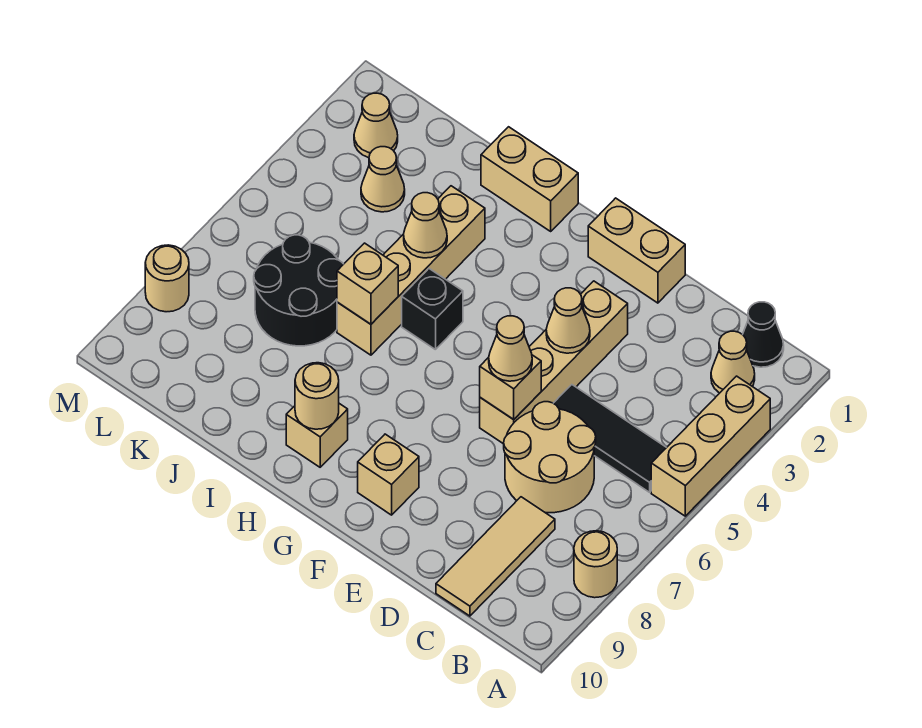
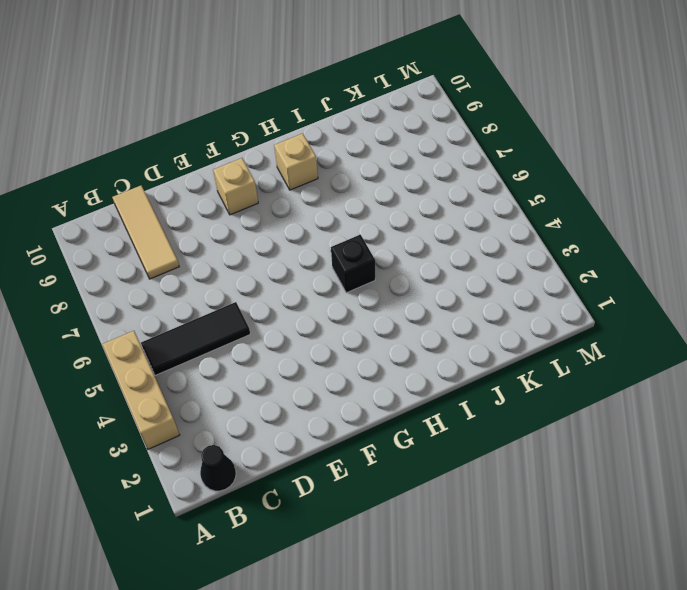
none -> tan round brick A8 level 1
none -> tan cone B2 level 1
none -> tan round brick C6:D7 level 1

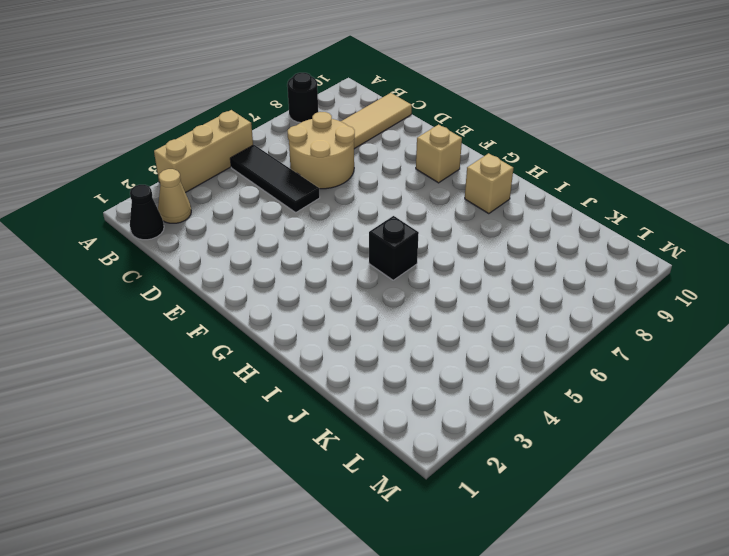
black round brick A8 level 1 -> tan round brick A8 level 1
none -> tan brick E1:F1 level 1
none -> tan brick E3:E6 level 1
none -> tan brick H1:I1 level 1

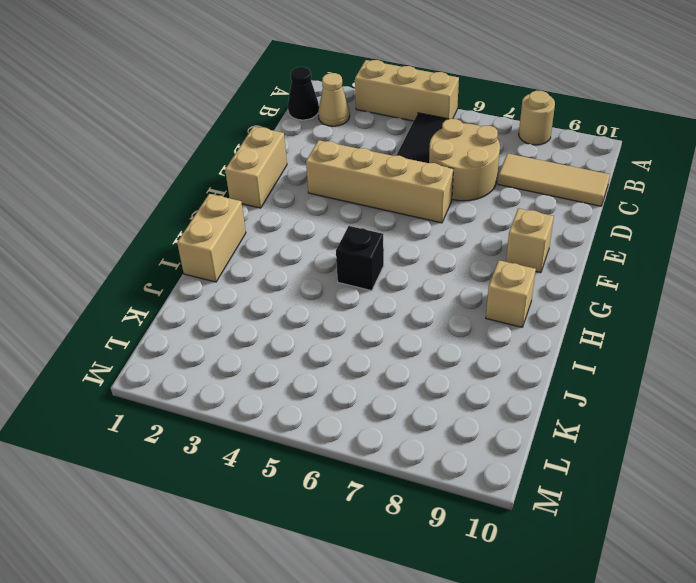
none -> tan brick I3:I6 level 1
none -> black round brick J6:K7 level 1
none -> tan cone K3 level 1

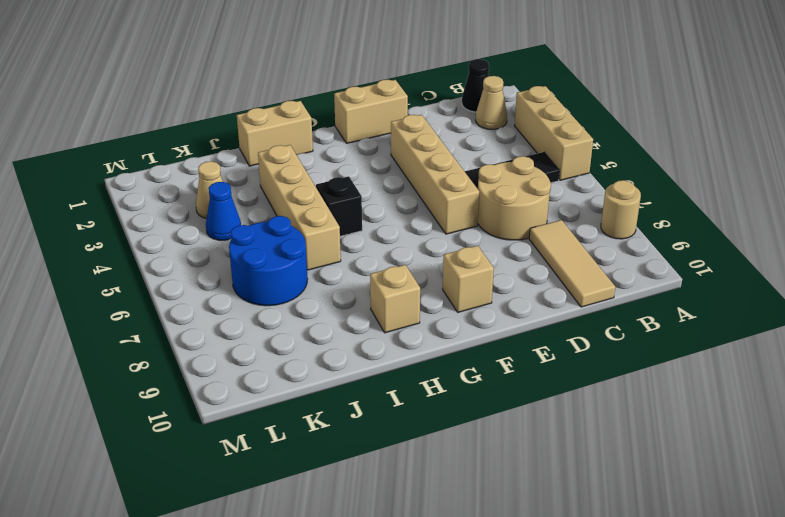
blue round brick J6:K7 level 1 -> black round brick J6:K7 level 1
blue cone K4 level 1 -> none
none -> tan cone L2 level 1
none -> tan round brick M8 level 1
none -> tan cone E4 level 2

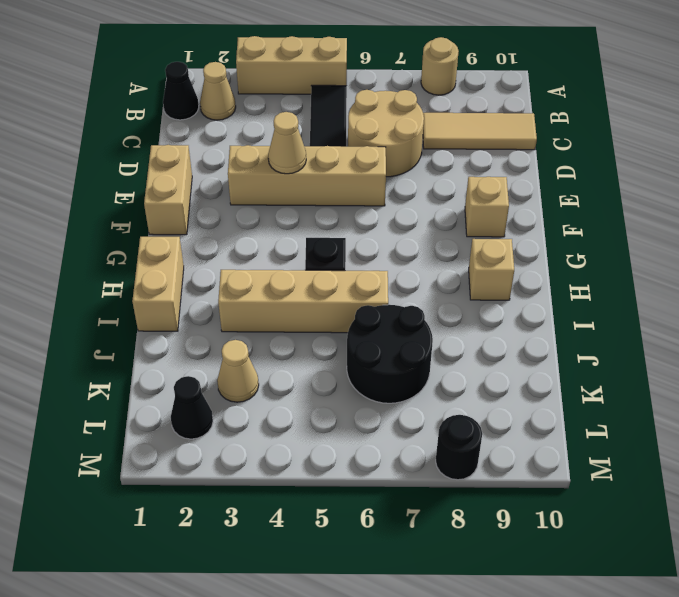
black cone L2 level 1 -> tan cone L2 level 1
black round brick M8 level 1 -> tan round brick M8 level 1
none -> tan brick E6 level 2
none -> tan round brick H9 level 2
none -> tan cone I4 level 2

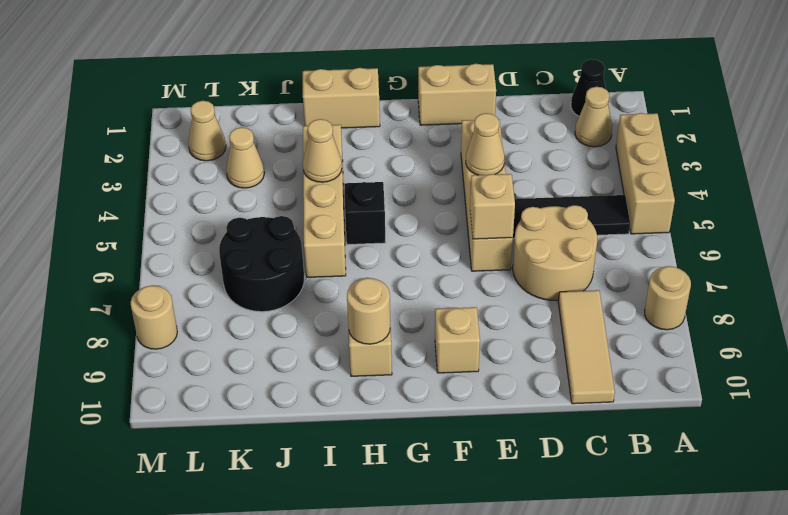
none -> tan brick I6 level 2
none -> tan cone E6 level 3

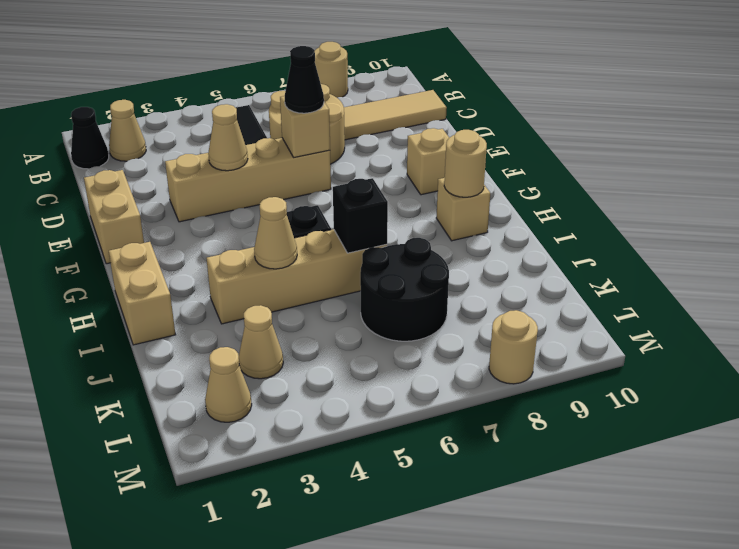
black cone E6 level 3 -> tan cone E6 level 3
black brick I6 level 2 -> tan brick I6 level 2
none -> tan brick A3:A5 level 1

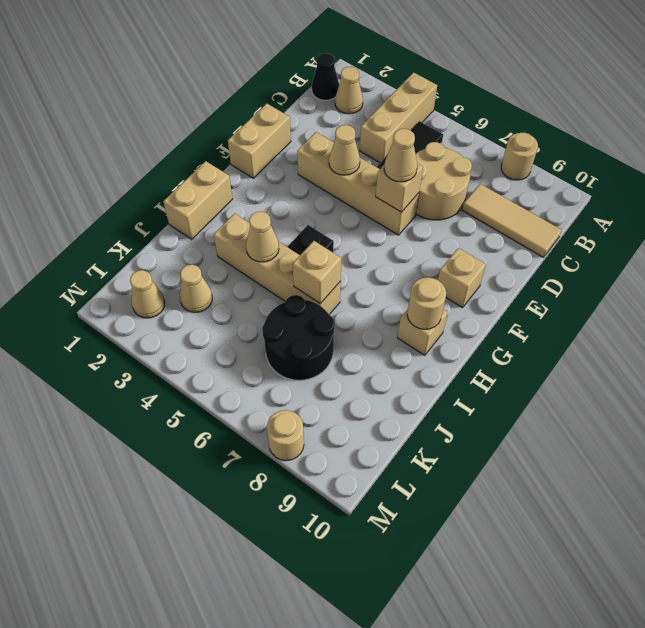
tan brick A4:C4 level 1 -> tan brick A3:A5 level 1

